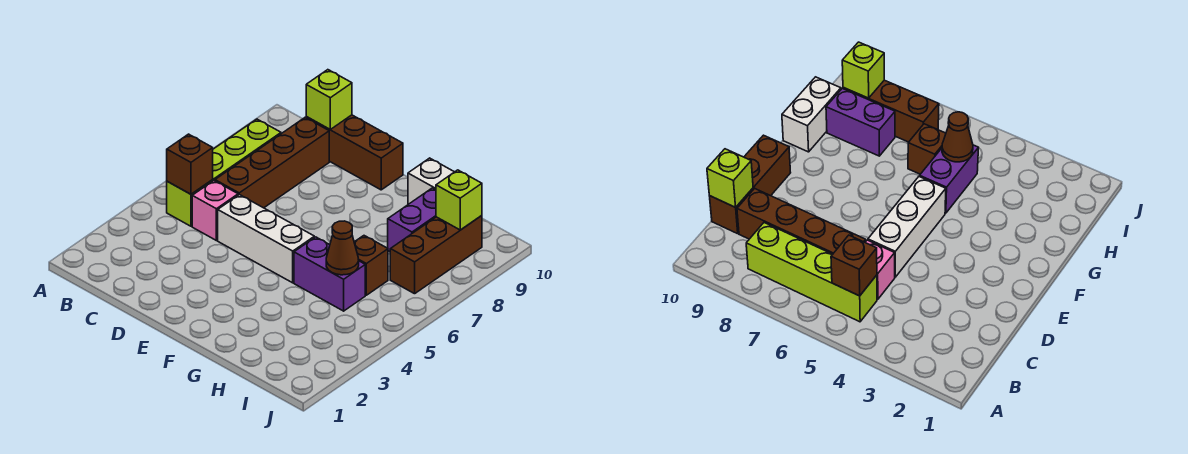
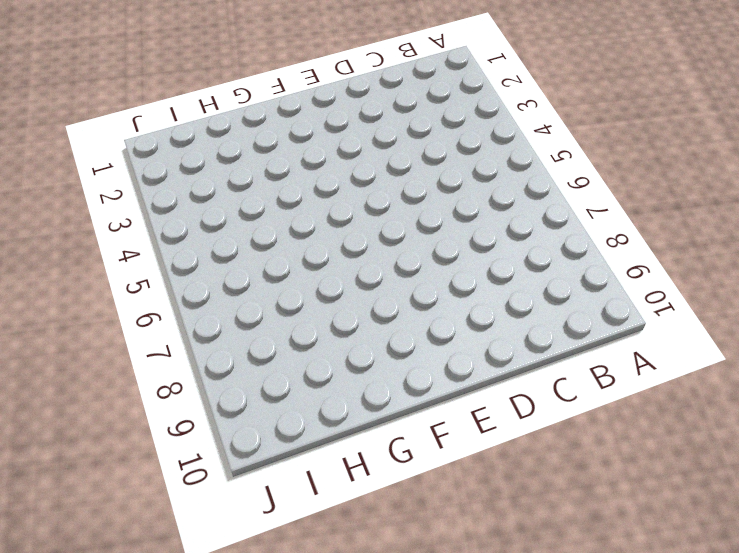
none -> lime brick B5:B8 level 1
none -> pink brick C5 level 1
none -> brown brick C6:C9 level 1

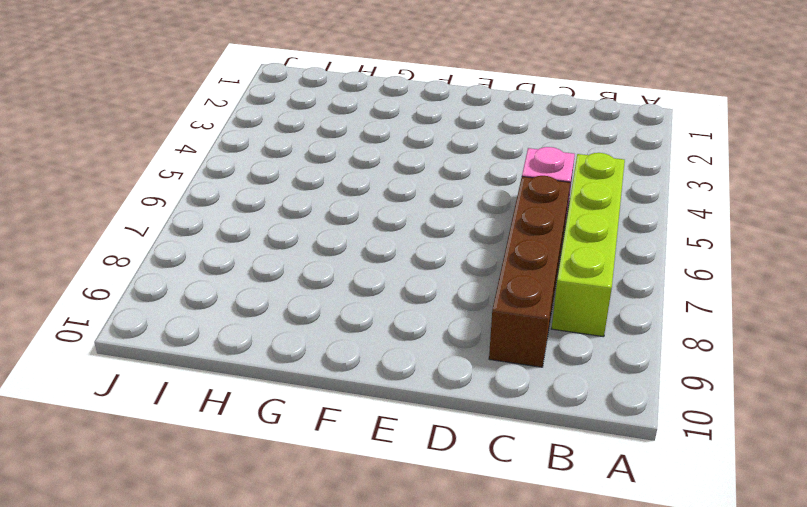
none -> brown brick C10:E10 level 1
none -> white brick D5:F5 level 1
none -> purple brick G5:H5 level 1

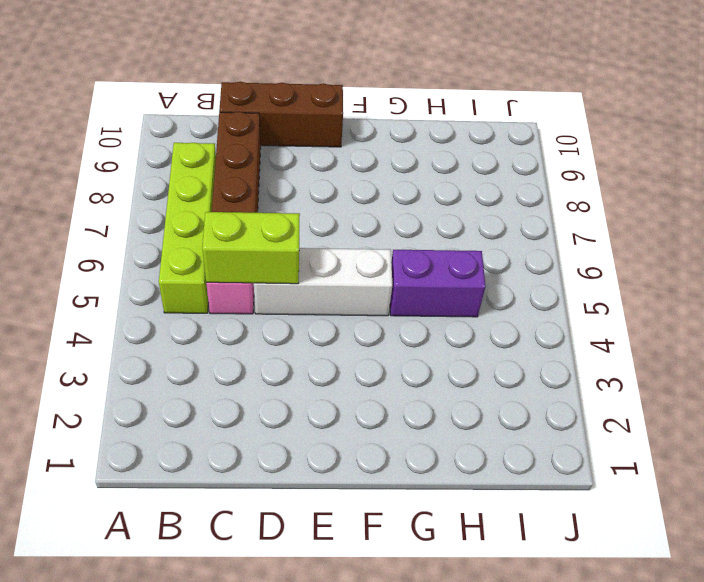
lime brick C5:D5 level 2 -> none
none -> white brick G10:H10 level 1
none -> brown brick H6 level 1
none -> purple brick H8:H9 level 1

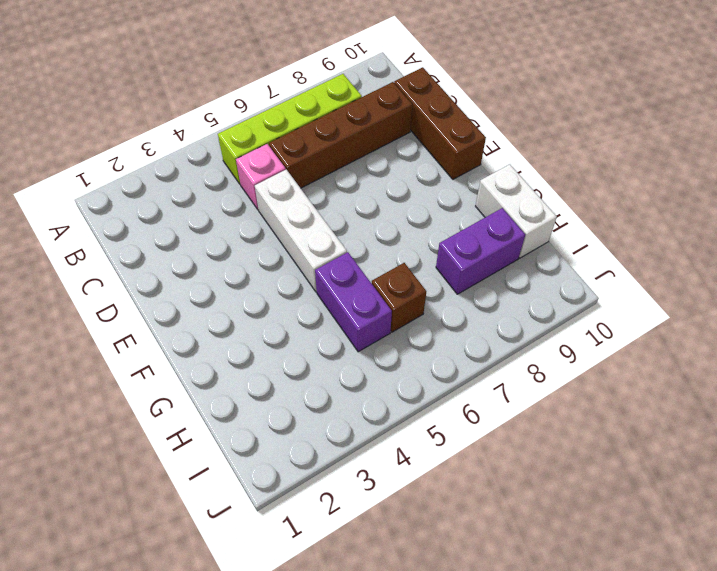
none -> brown brick I7:I9 level 1
none -> brown brick B5 level 2
none -> lime brick C10 level 2

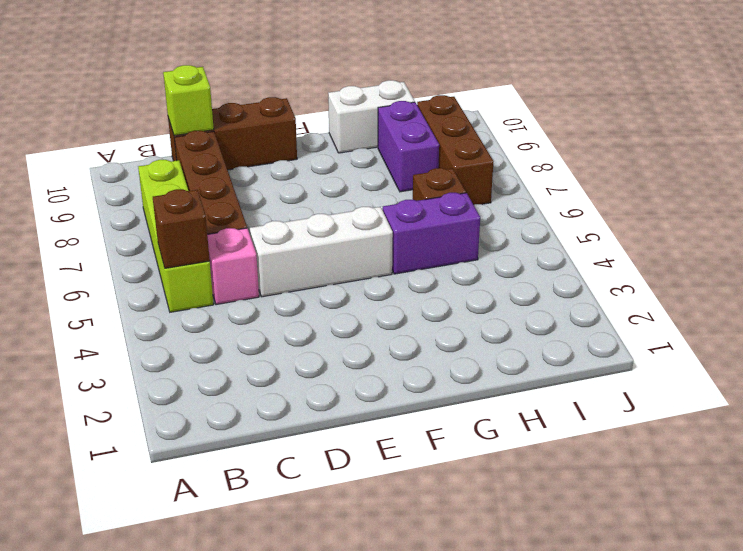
none -> brown cone H5 level 2
none -> lime brick I9 level 2

